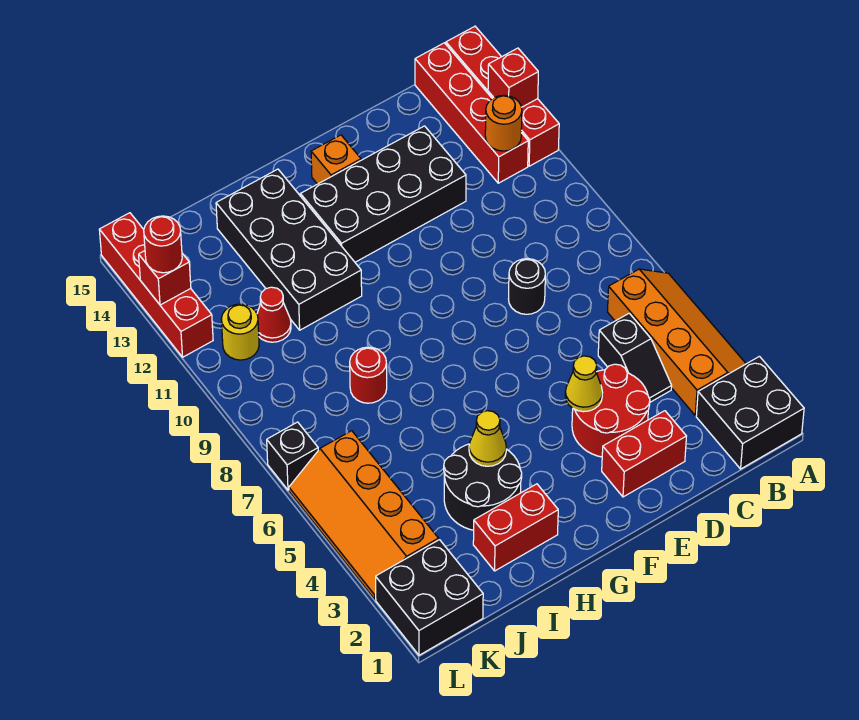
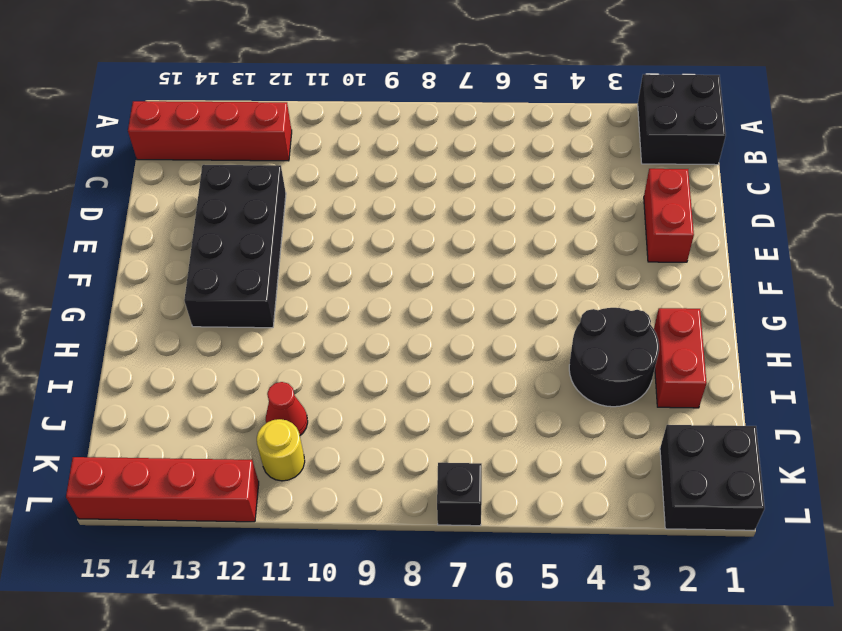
none -> orange slope A3:B6 level 1 top B
none -> red brick A12:A15 level 1
none -> black slope C4:C5 level 1 top 5

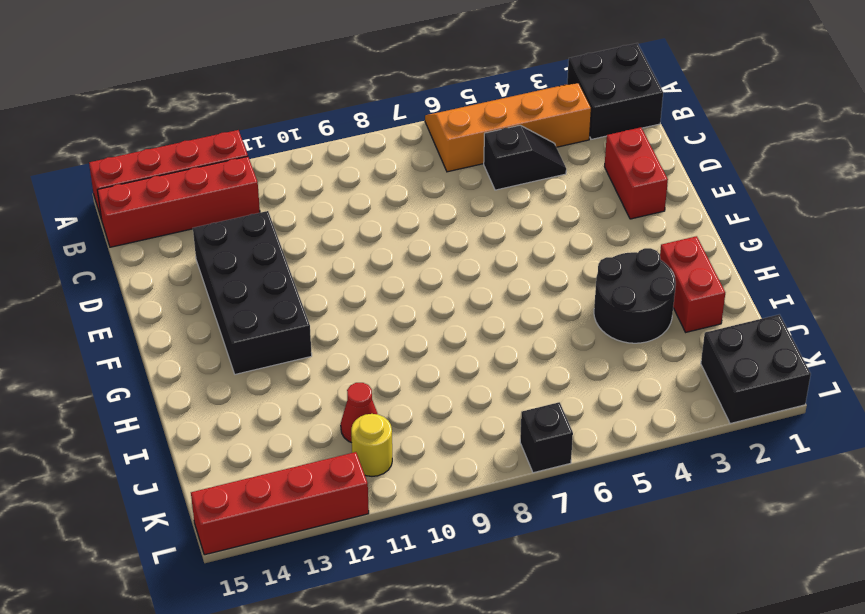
none -> red round brick D3:E4 level 1
none -> black round brick D8 level 1
none -> orange brick F14 level 1

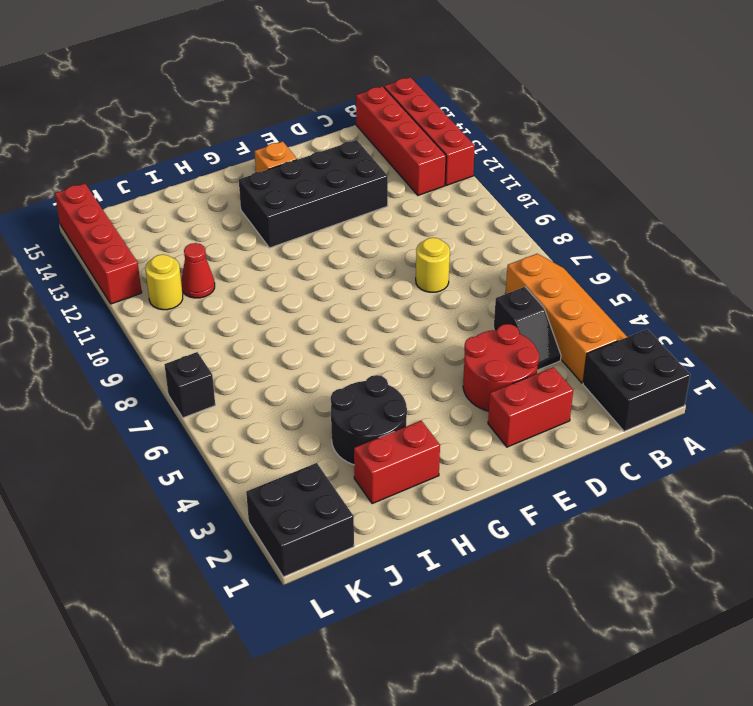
yellow round brick D8 level 1 -> black round brick D8 level 1
none -> black brick H11:I14 level 1
none -> red round brick I8 level 1
none -> orange slope K3:L6 level 1 top K

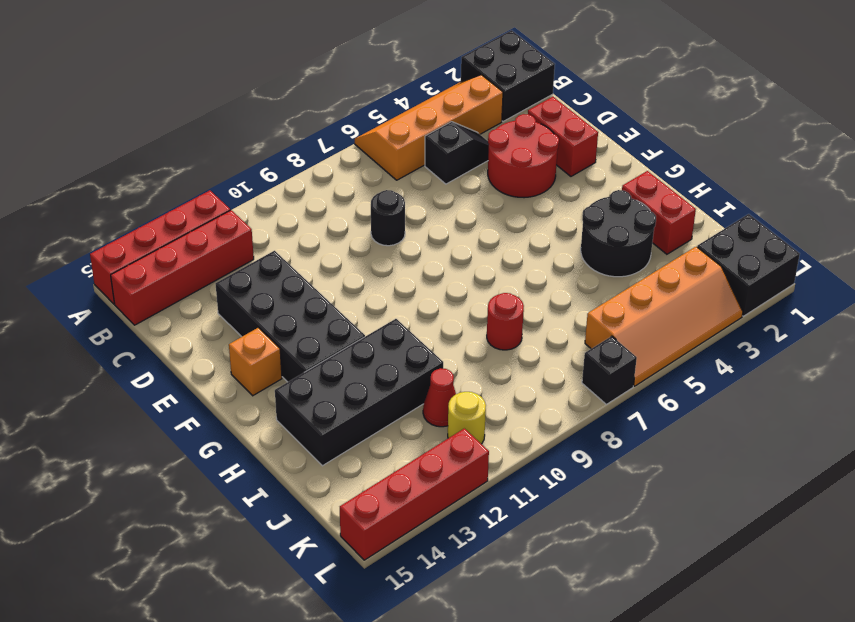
none -> red brick A13 level 2
none -> orange round brick B12 level 2
none -> yellow cone E4 level 2

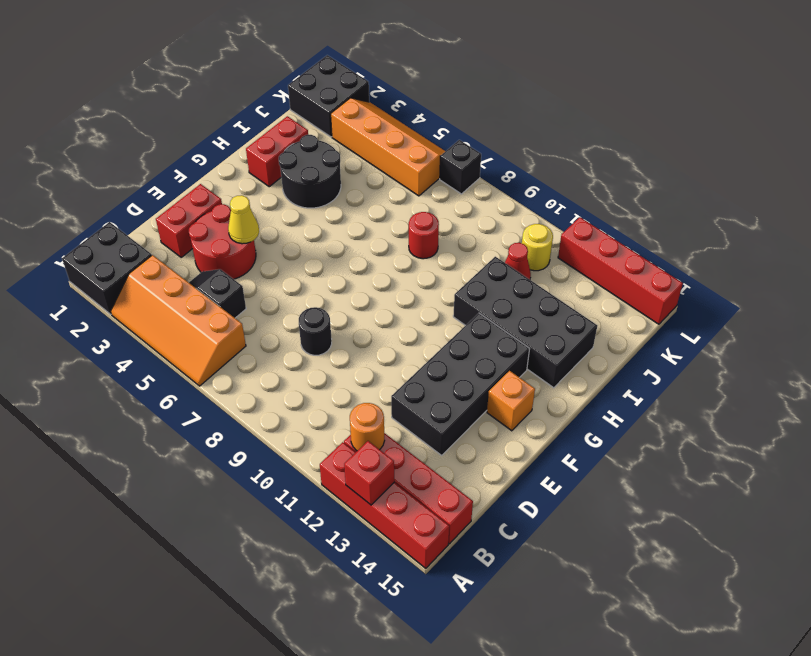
none -> yellow cone H4 level 2
none -> red brick L13 level 2
none -> red round brick L13 level 3

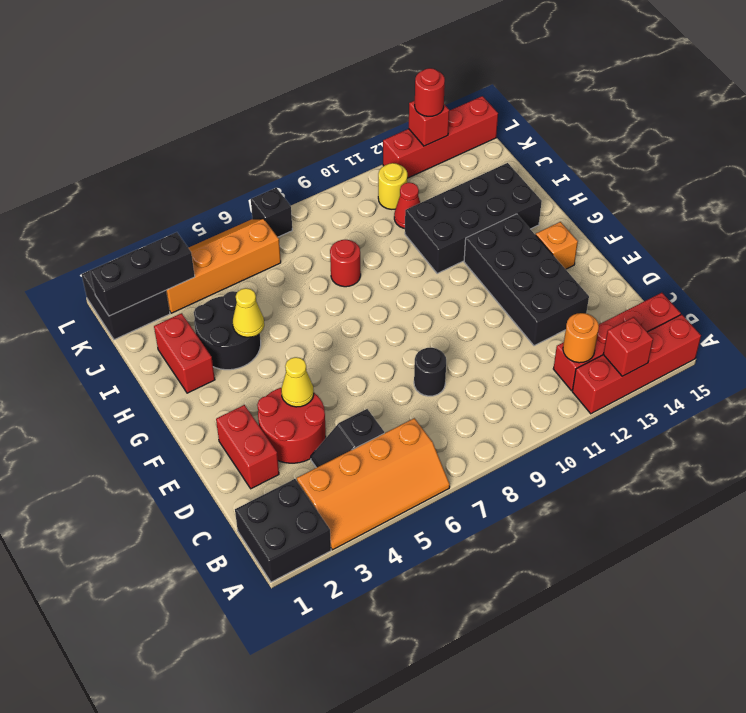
black brick K1:K3 level 2 -> none

